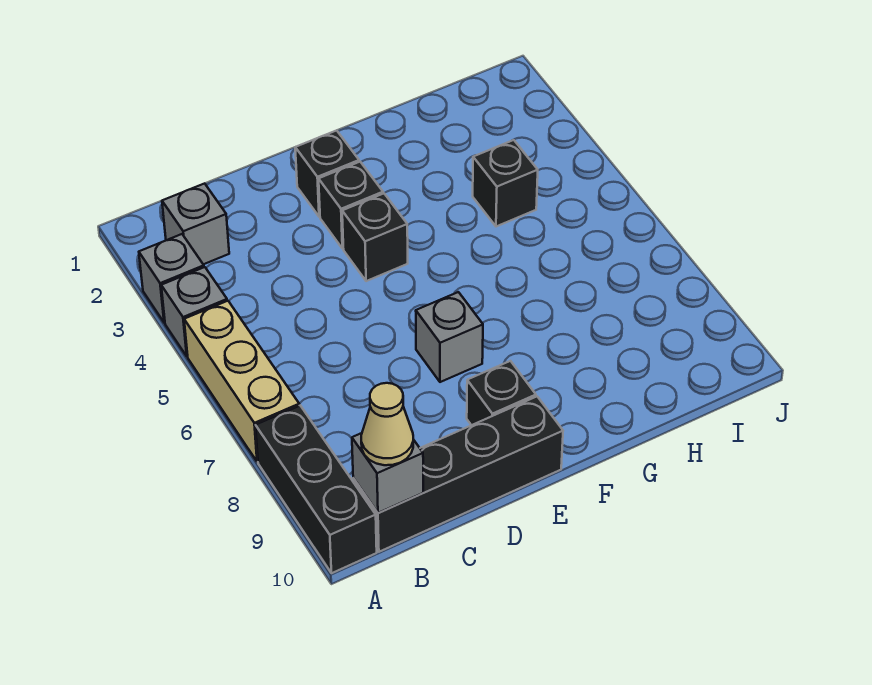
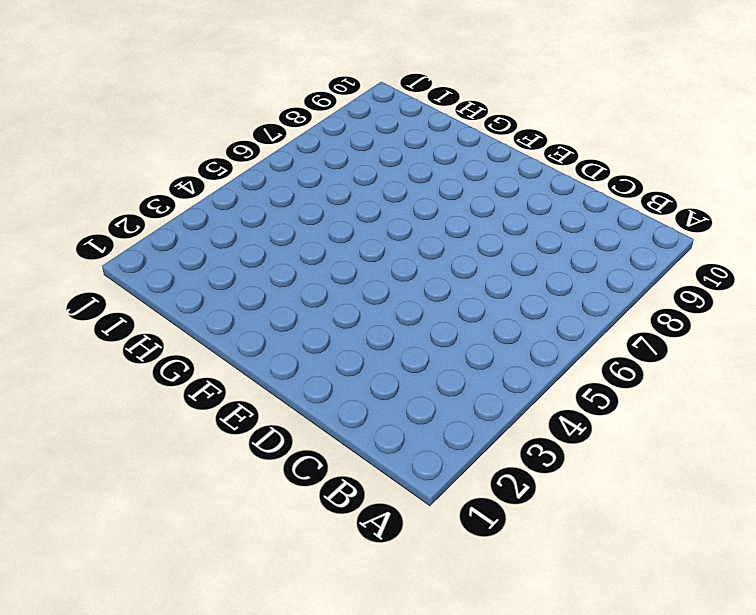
none -> grey brick A3 level 1
none -> grey brick A4 level 1
none -> tan brick A5:A7 level 1

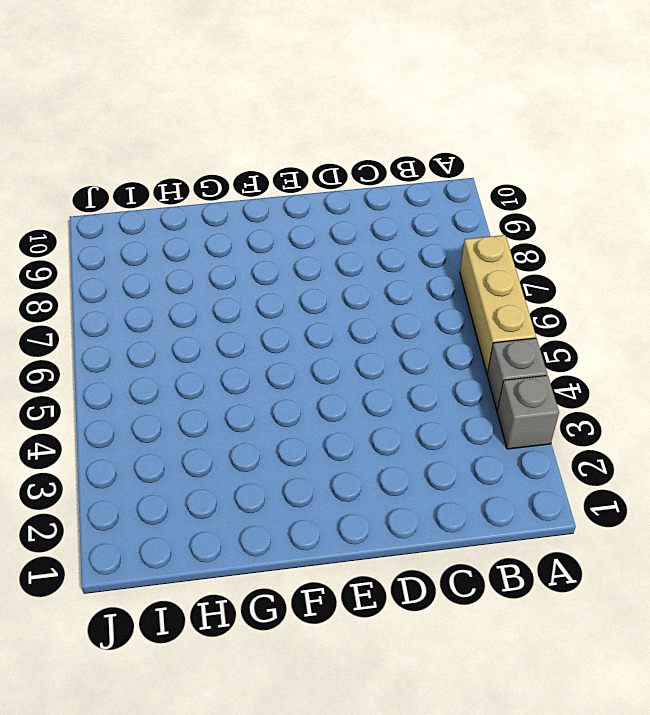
none -> black brick A8:A10 level 1
none -> grey brick B2 level 1
none -> black brick B10:E10 level 1

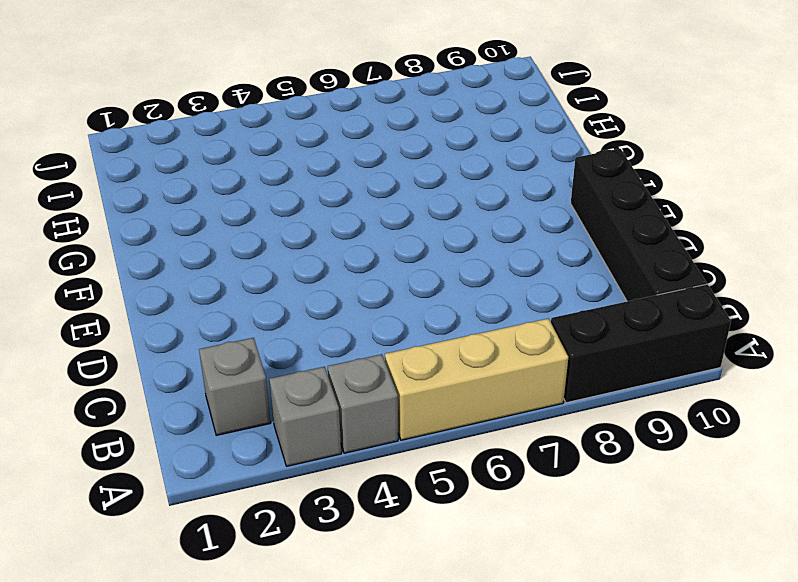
none -> black brick E2 level 1
none -> black brick E3 level 1
none -> black brick E4 level 1

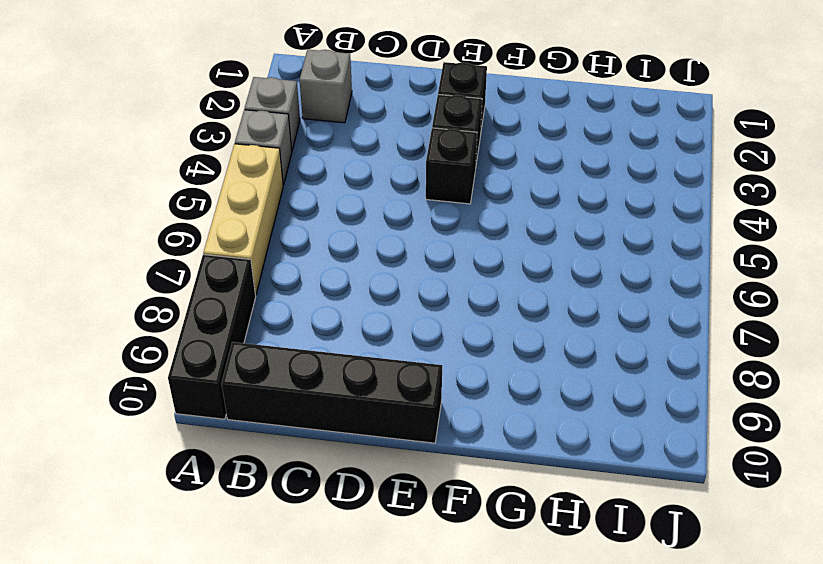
none -> grey brick E7 level 1
none -> black brick E9 level 1
none -> black brick H4 level 1

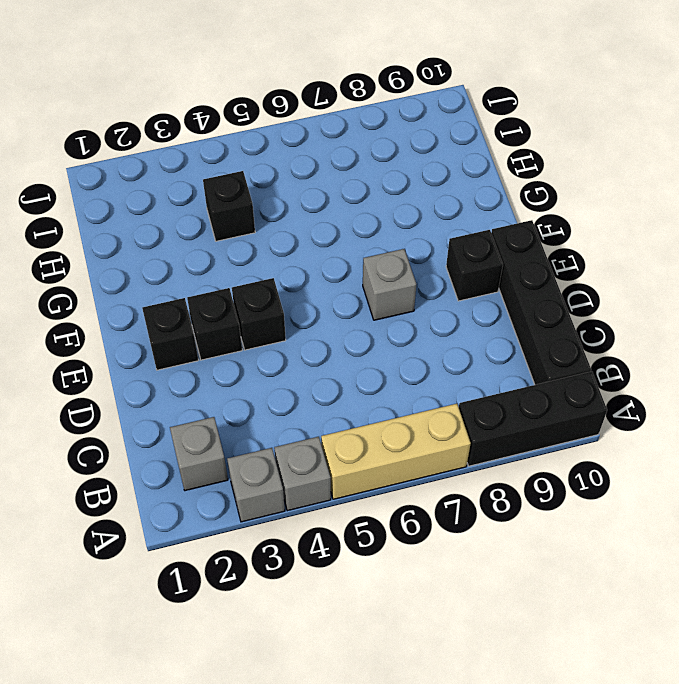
none -> grey brick B10 level 2
none -> tan cone B10 level 3

